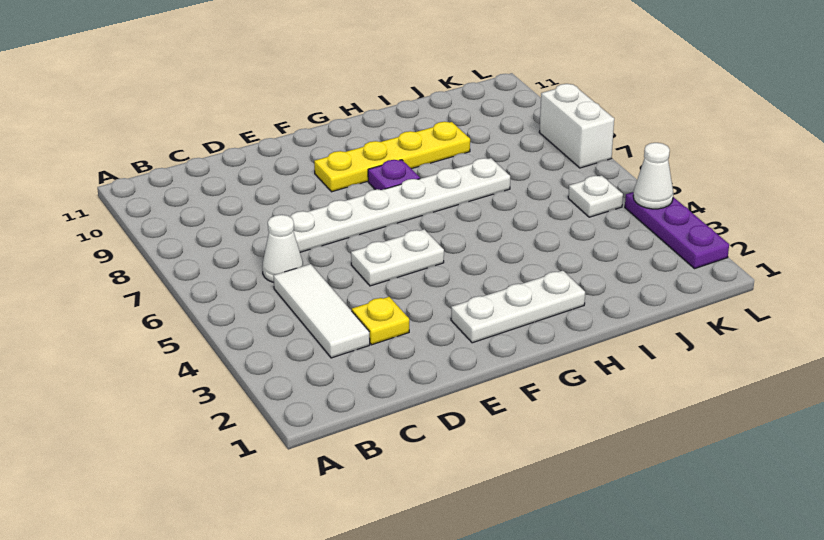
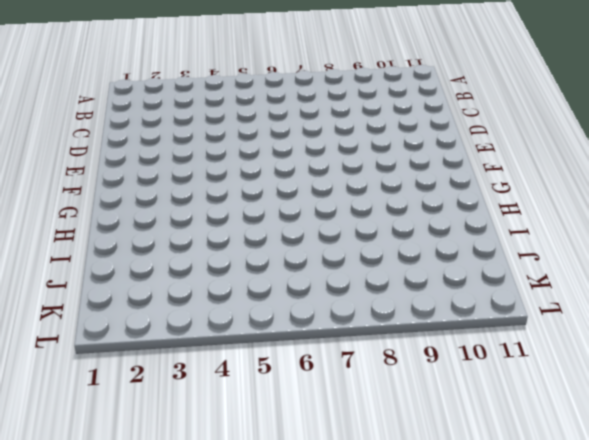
none -> white tile C3:C5 level 1
none -> white cone C6 level 1
none -> yellow plate D3 level 1

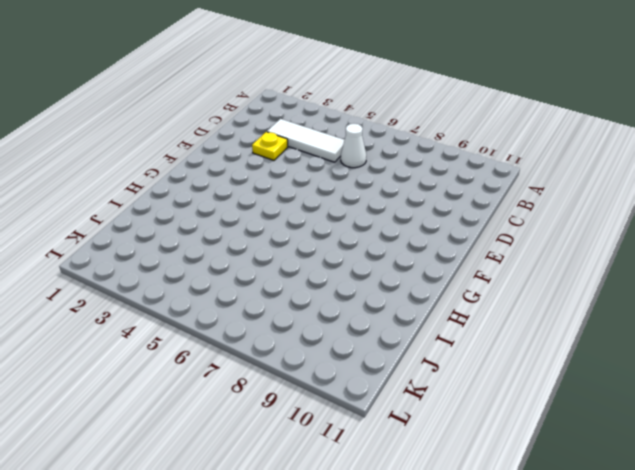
none -> white plate D7:I7 level 1
none -> white plate E5:F5 level 1
none -> white plate F2:H2 level 1

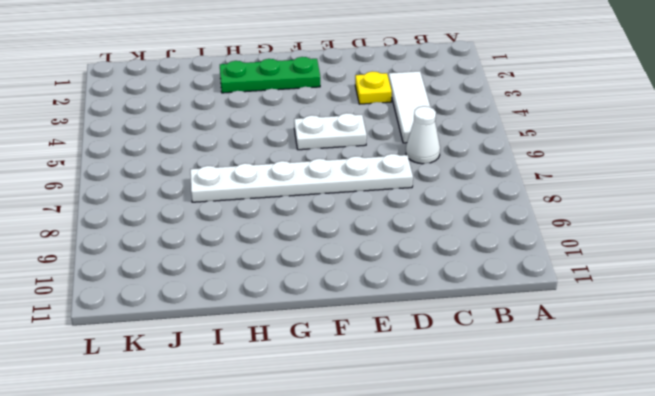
green plate F2:H2 level 1 -> white plate F2:H2 level 1
none -> yellow plate F9:I9 level 1
none -> purple plate G8 level 1
none -> white plate K5 level 1

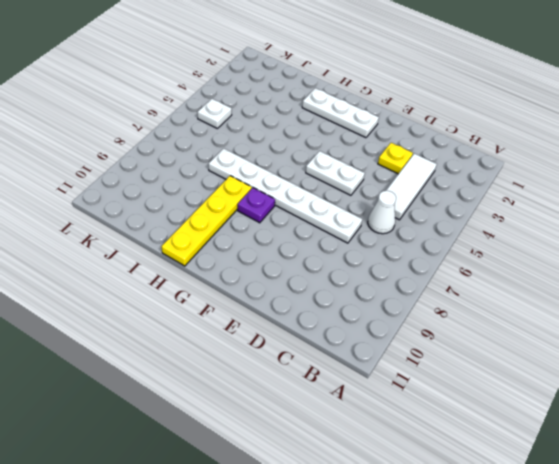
yellow plate H8:H11 level 1 -> yellow plate F9:I9 level 1
none -> purple plate L2:L4 level 1
none -> white brick L7:L8 level 1
none -> white cone L4 level 2

